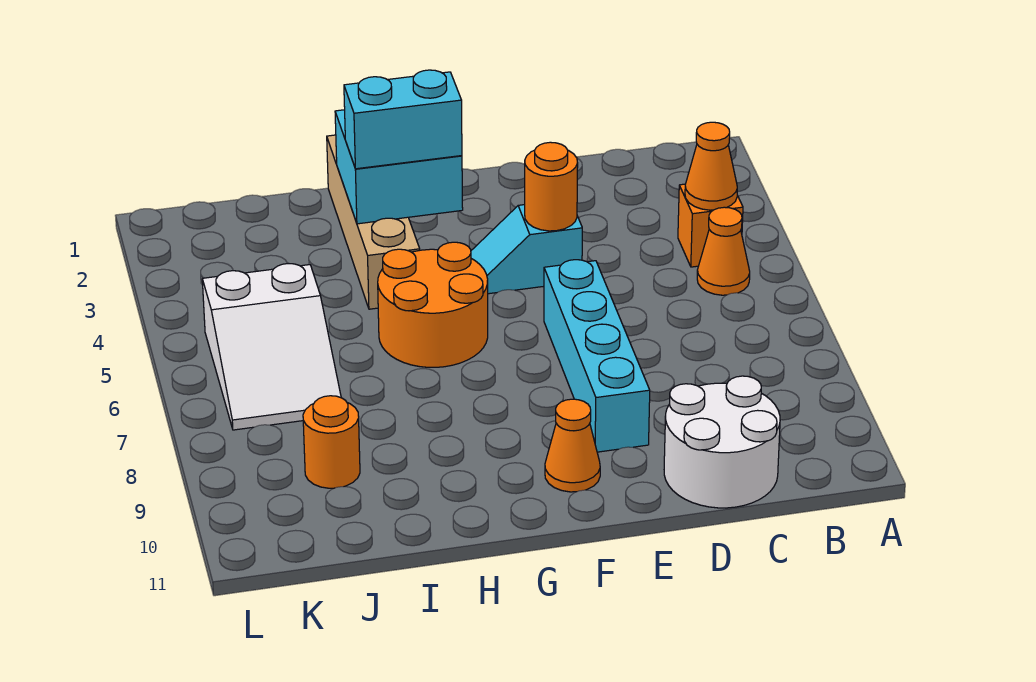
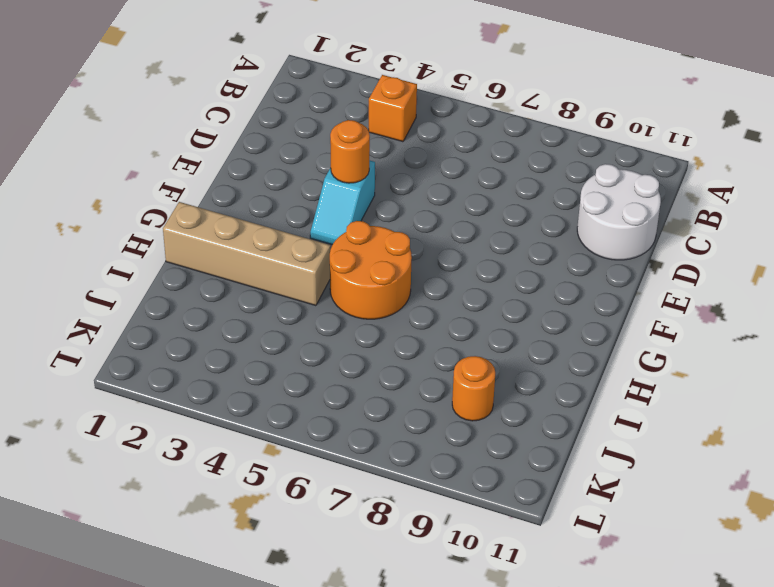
none -> orange cone B5 level 1
none -> cyan brick E6:E9 level 1
none -> orange cone F10 level 1

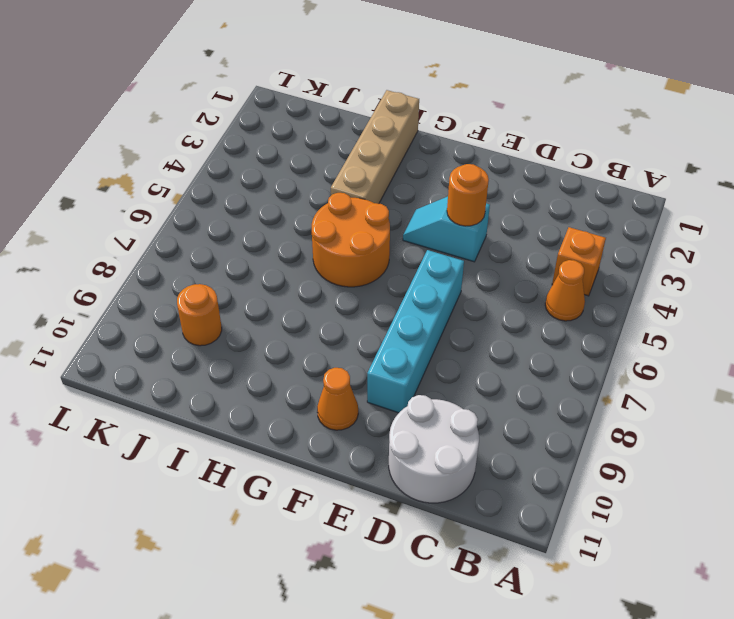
none -> white slope J5:K7 level 1 top 5
none -> orange cone B4 level 2
none -> cyan brick G2:H3 level 2

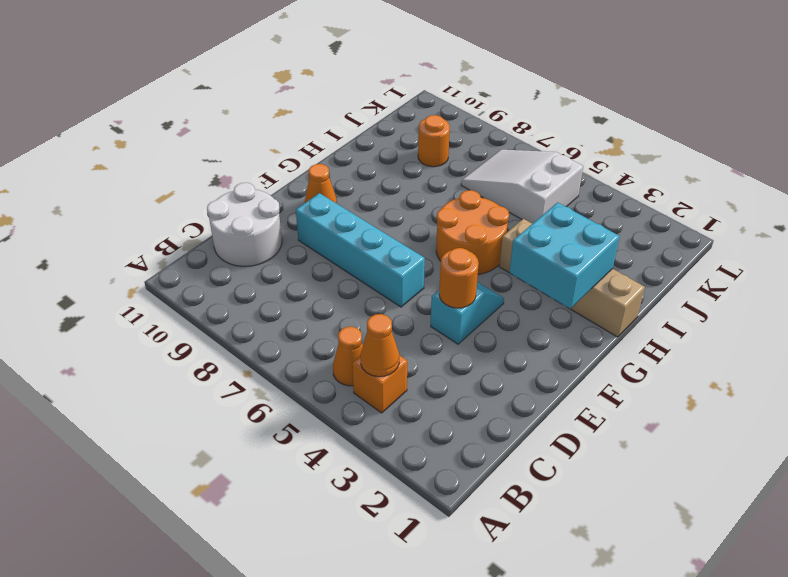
none -> cyan brick G3:H3 level 3

